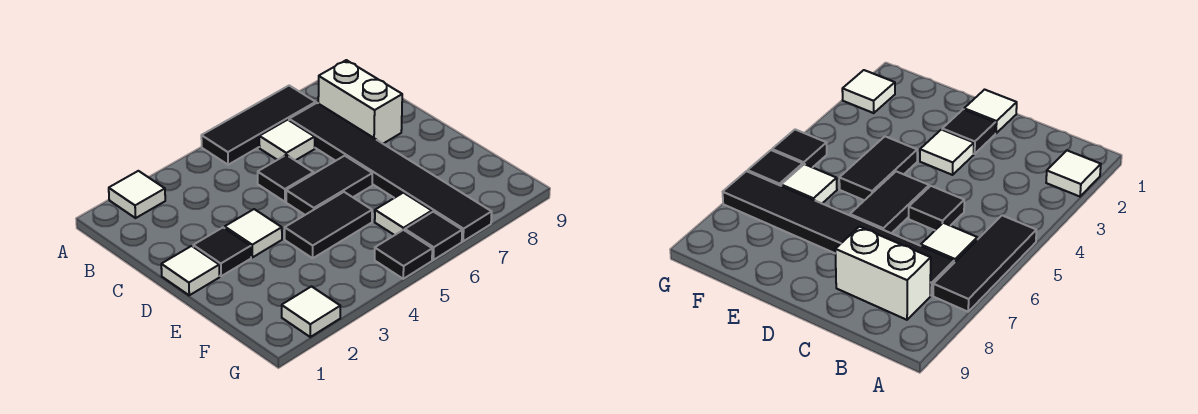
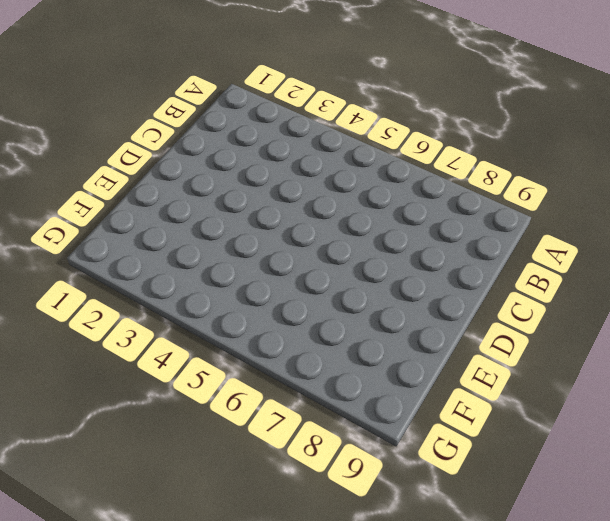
none -> white tile A2 level 1
none -> black tile A5:A7 level 1
none -> white tile B6 level 1

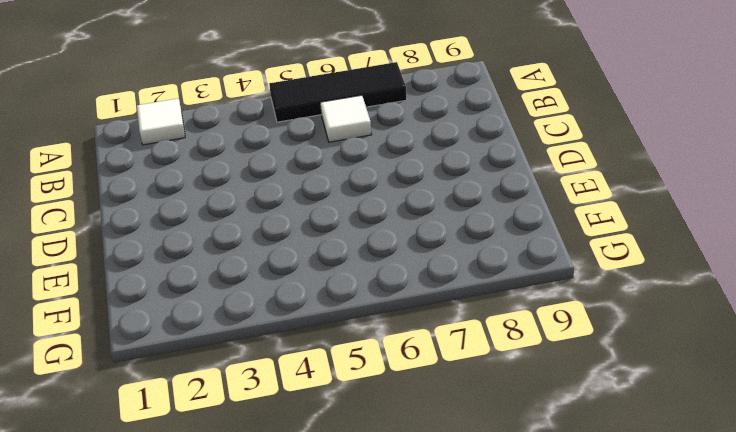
none -> black tile B7:G7 level 1
none -> white brick B8:C8 level 1
none -> black tile C5 level 1

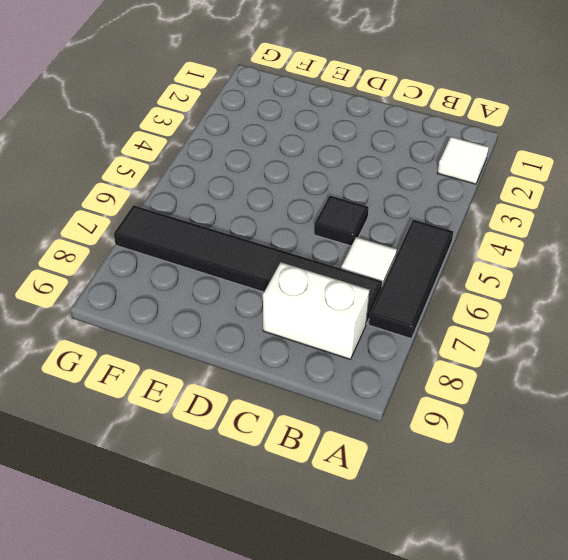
none -> white tile D1 level 1
none -> black tile D2 level 1
none -> white tile D3 level 1

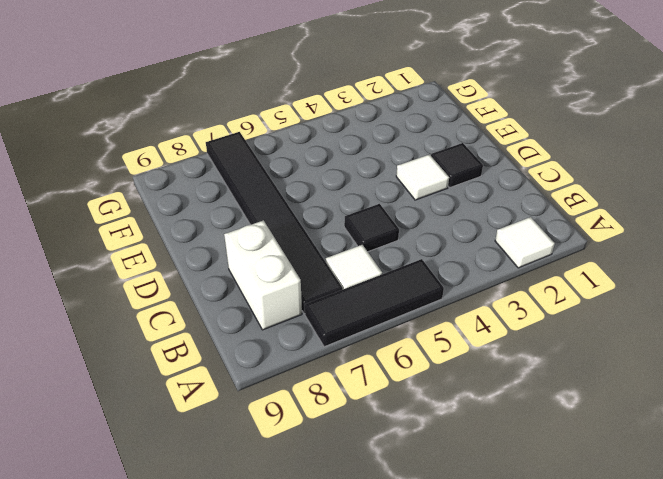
none -> white tile D1 level 1
none -> black tile D5:D6 level 1
none -> black tile E4:E5 level 1

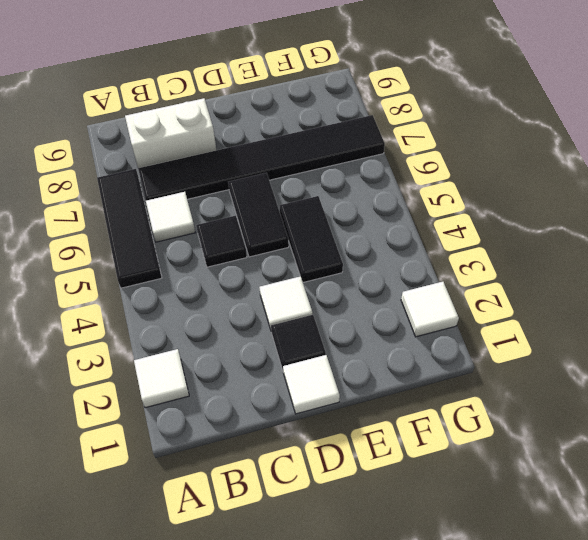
none -> white tile F6 level 1
none -> black tile G5 level 1
none -> black tile G6 level 1

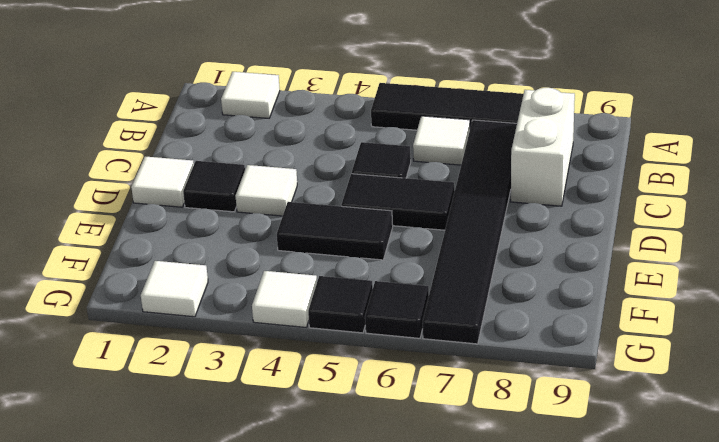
white tile G4 level 1 -> white tile F6 level 1

